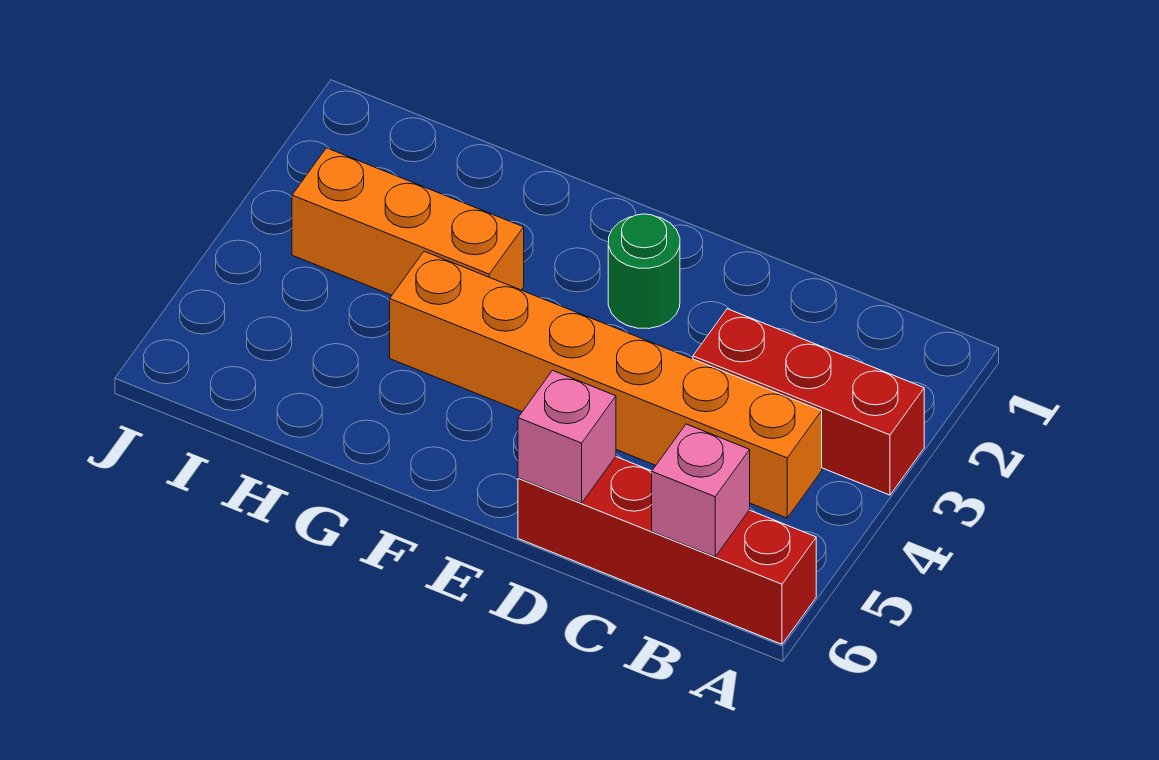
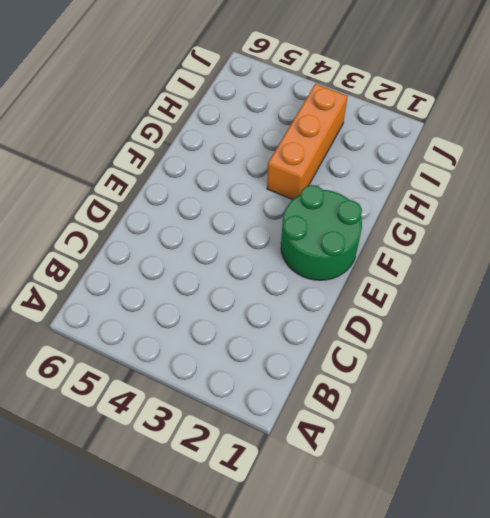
green round brick E1:F2 level 1 -> green round brick E2 level 1
none -> red brick A3:C3 level 1
none -> red brick A6:D6 level 1

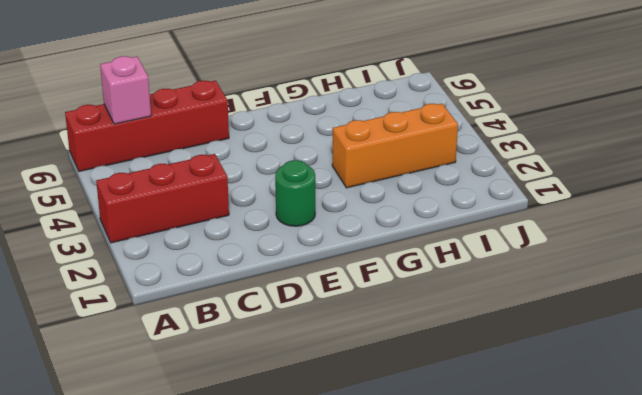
none -> orange brick B4:G4 level 1
none -> pink brick D6 level 2

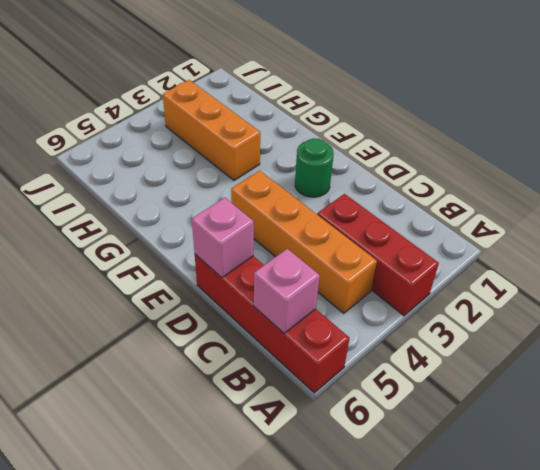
orange brick B4:E4 level 1 -> orange brick B4:G4 level 1

